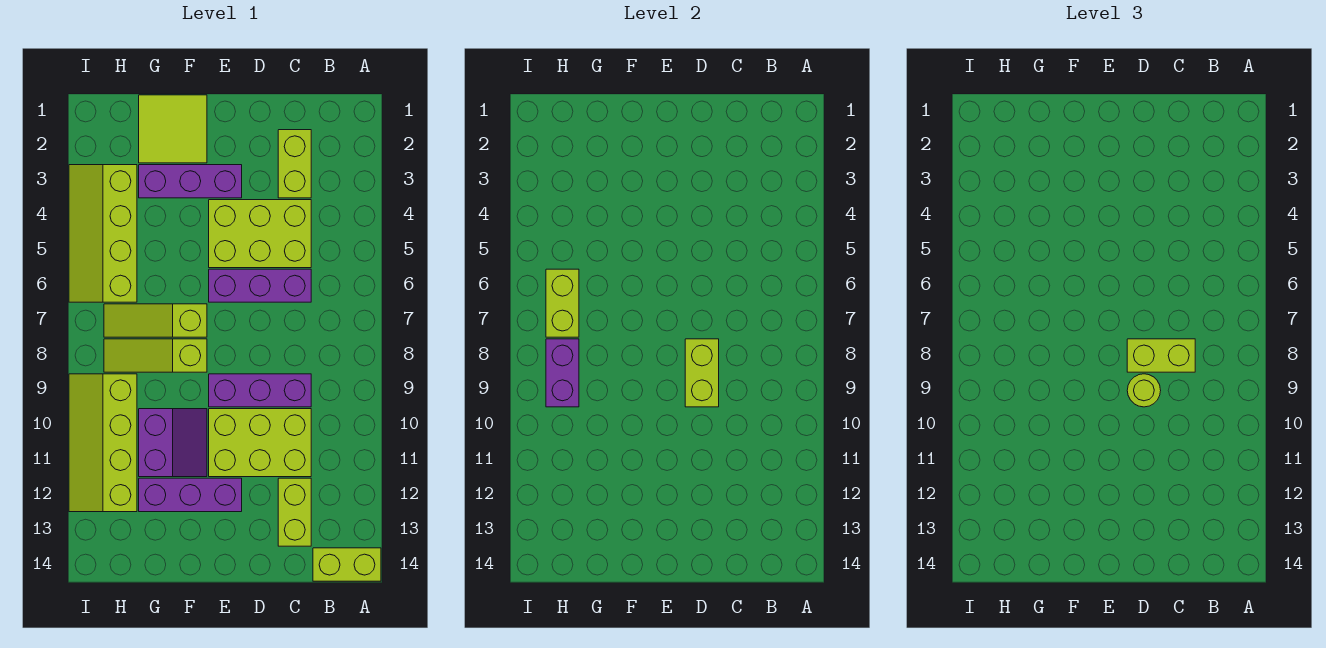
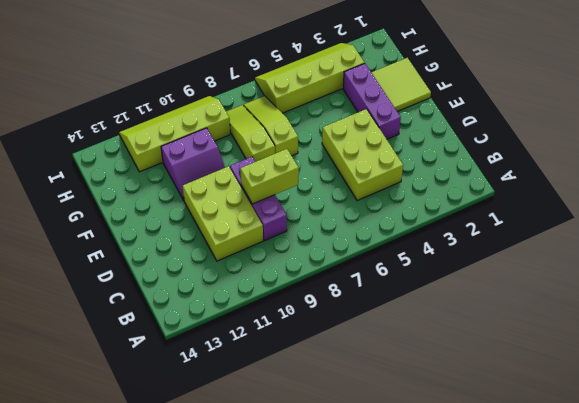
none -> lime brick A14:B14 level 1
none -> lime brick C2:C3 level 1
none -> purple brick C6:E6 level 1

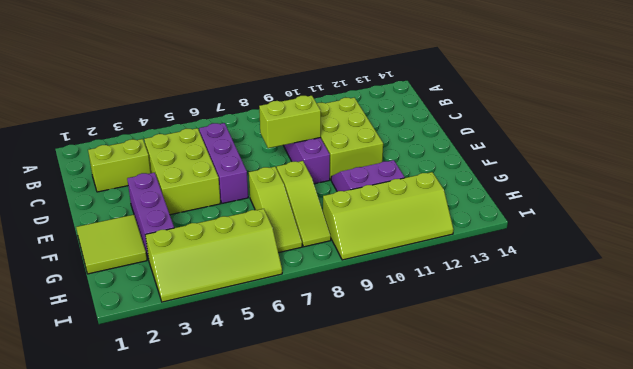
none -> lime brick A14:B14 level 1
none -> lime brick C12:C13 level 1
none -> purple brick E12:G12 level 1

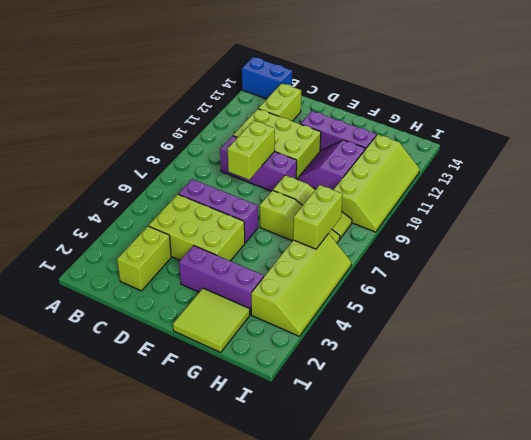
blue brick A14:B14 level 1 -> lime brick A14:B14 level 1
none -> purple brick H8:H9 level 2
none -> lime brick C8:D8 level 3
none -> lime round brick D9 level 3

